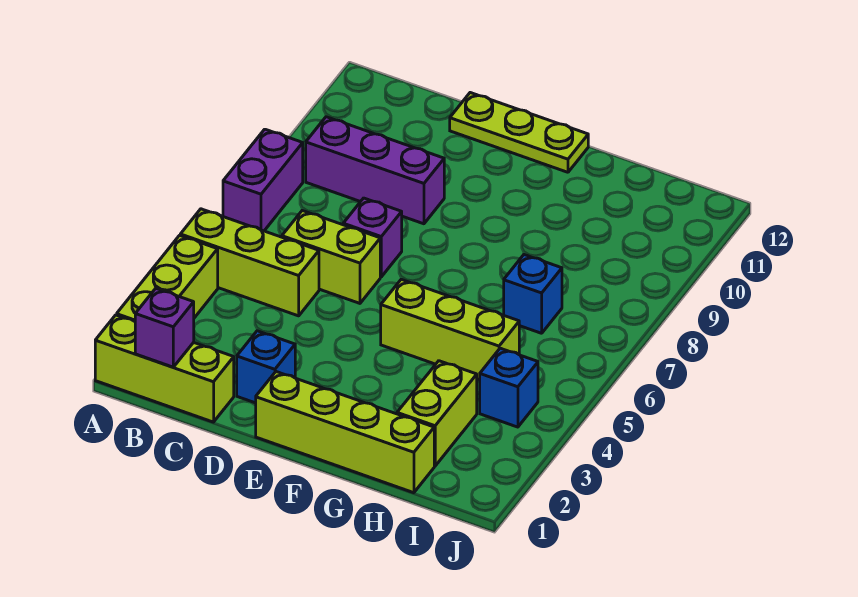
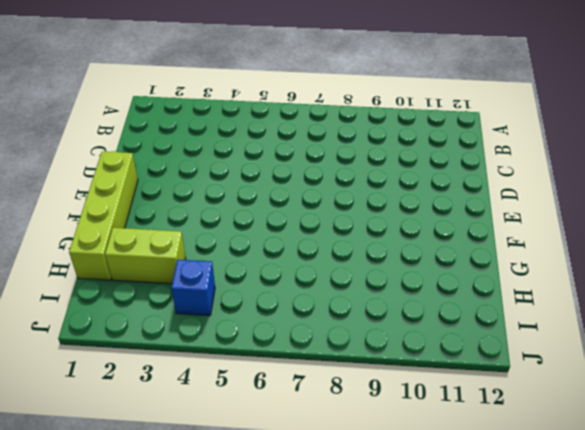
none -> lime brick A1:C1 level 1
none -> lime brick A2:A4 level 1
none -> lime brick A5:C5 level 1

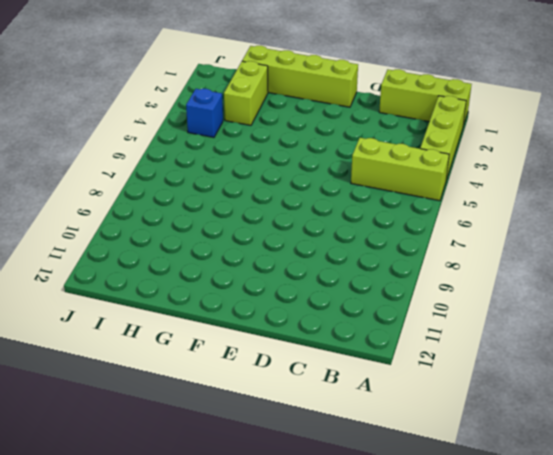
none -> purple brick A7:A8 level 1
none -> purple brick B9:D9 level 1
none -> lime brick C6:D6 level 1

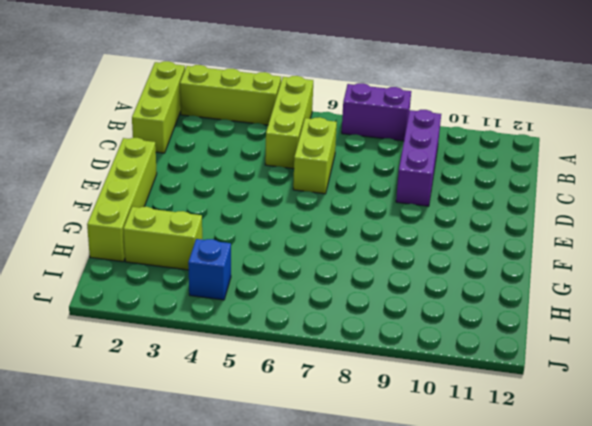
none -> blue brick D2 level 1
none -> purple brick D7 level 1
none -> lime plate D12:F12 level 1

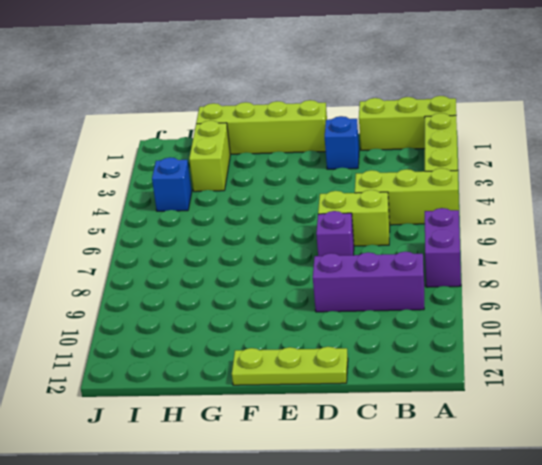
none -> lime brick F5:H5 level 1
none -> blue brick H7 level 1
none -> purple brick B1 level 2

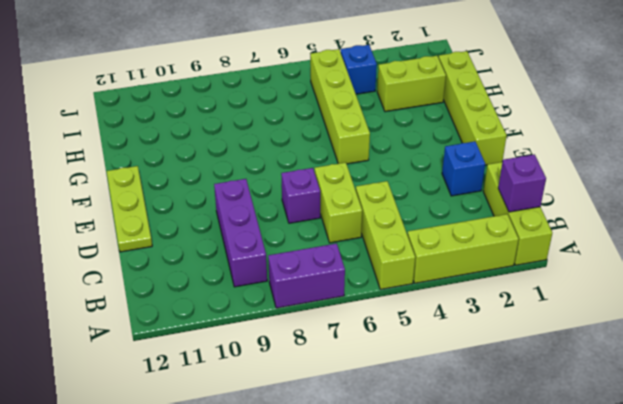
lime brick F5:I5 level 1 -> lime brick F5:H5 level 1
none -> blue brick H7 level 1

